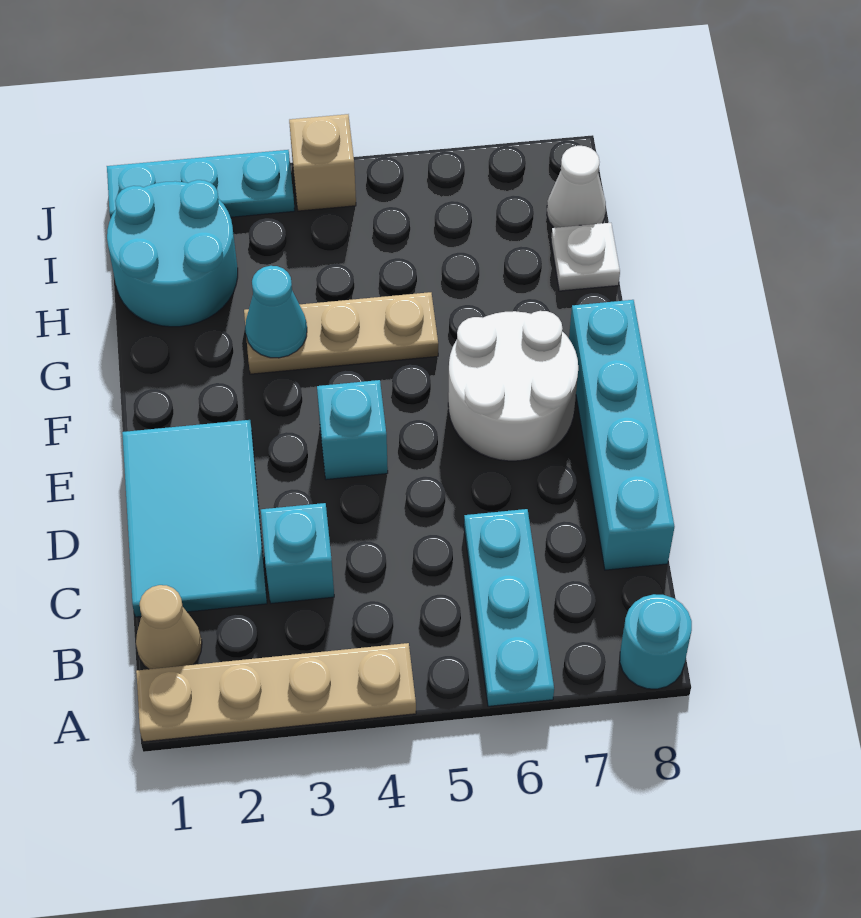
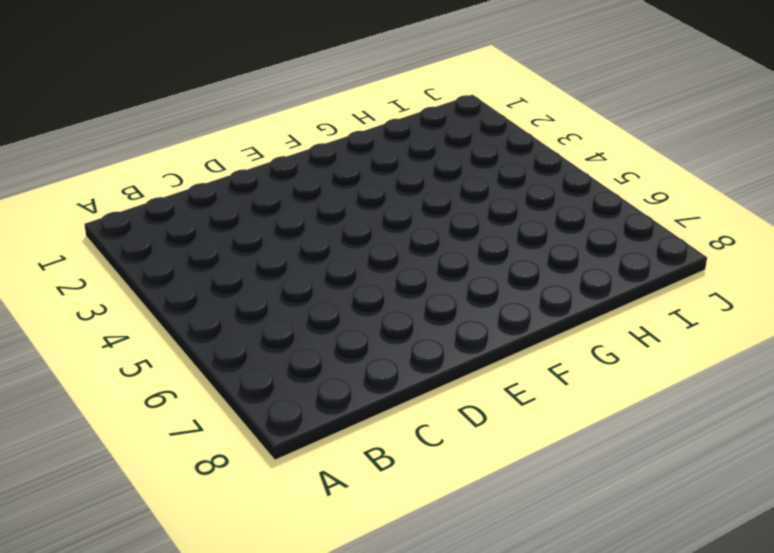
none -> tan plate A1:A4 level 1
none -> cyan plate A6:C6 level 1
none -> cyan round brick A8 level 1

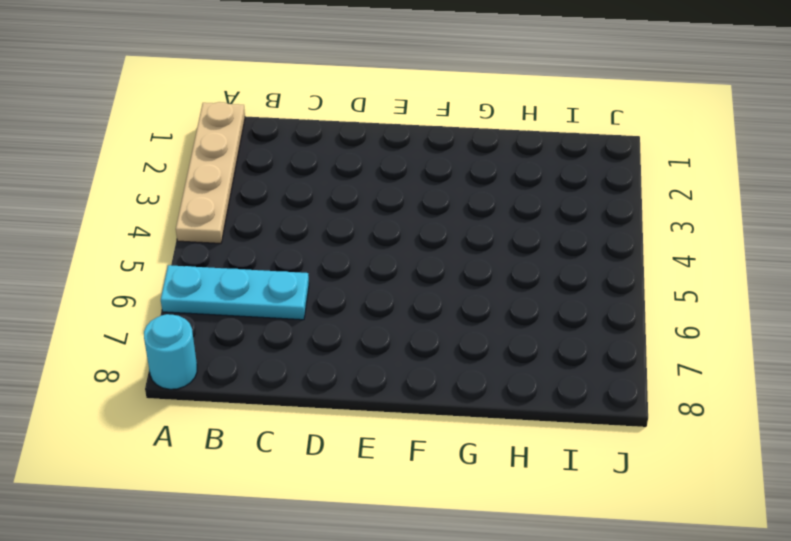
none -> tan cone B1 level 1
none -> cyan tile C1:E2 level 1
none -> cyan brick C3 level 1

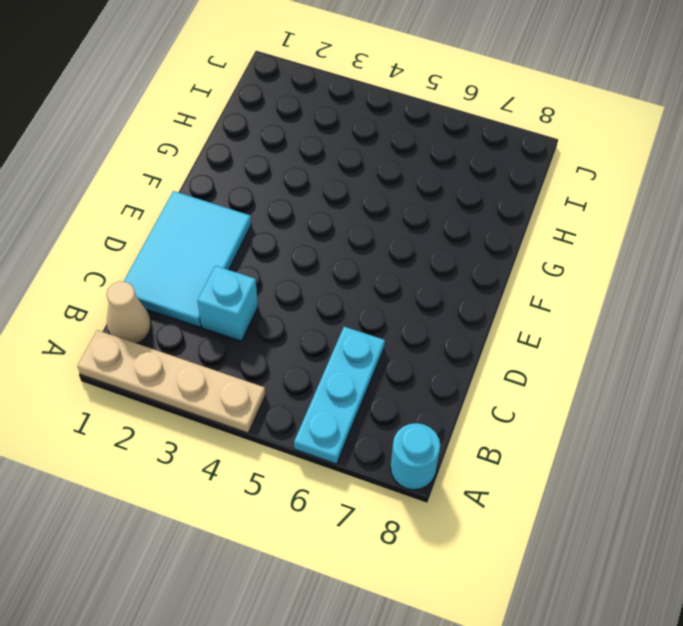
none -> cyan brick C8:F8 level 1
none -> cyan brick E4 level 1
none -> white round brick E6:F7 level 1

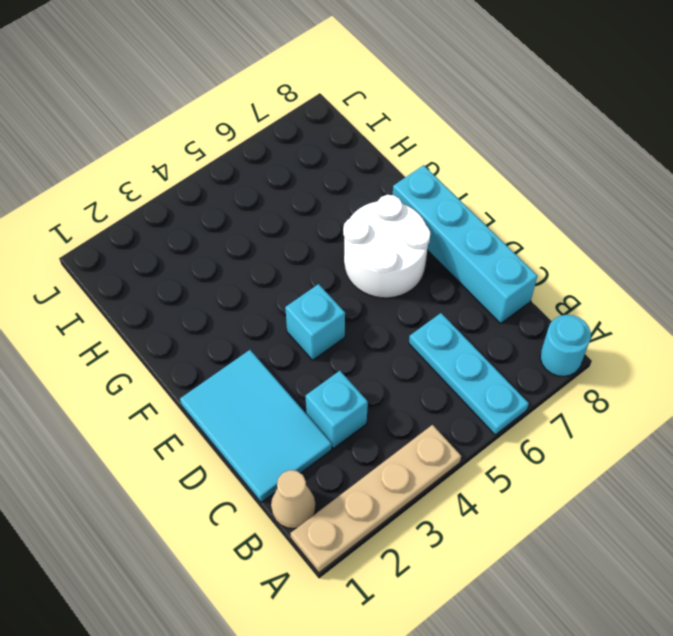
none -> tan plate G3:G5 level 1
none -> cyan round brick H1:I2 level 1
none -> white plate H8 level 1

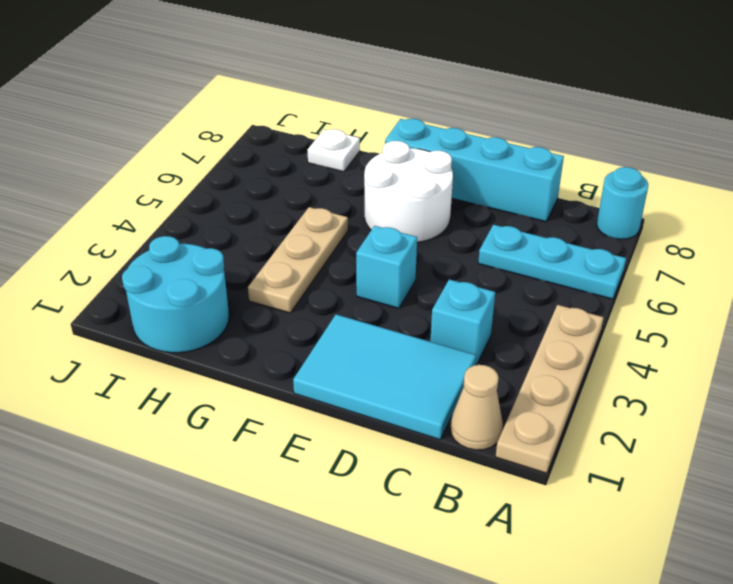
none -> white cone I8 level 1
none -> cyan plate J1:J3 level 1
none -> tan brick J4 level 1

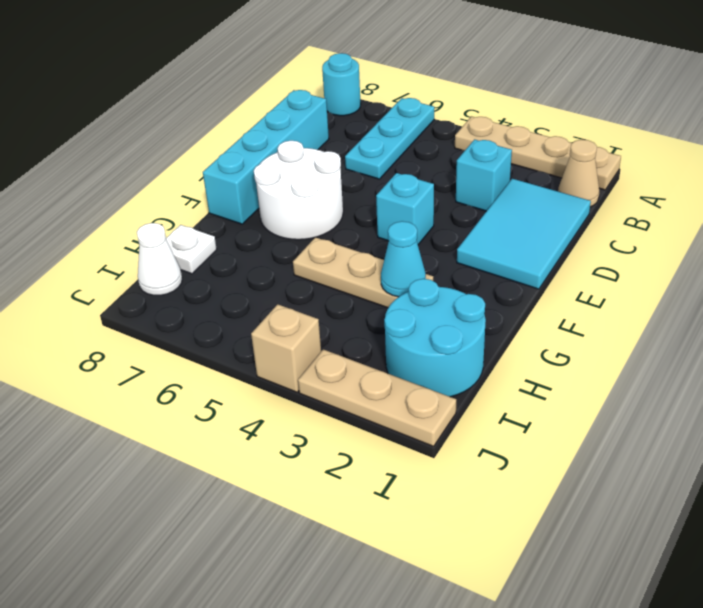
tan plate J1:J3 level 1 -> cyan plate J1:J3 level 1

